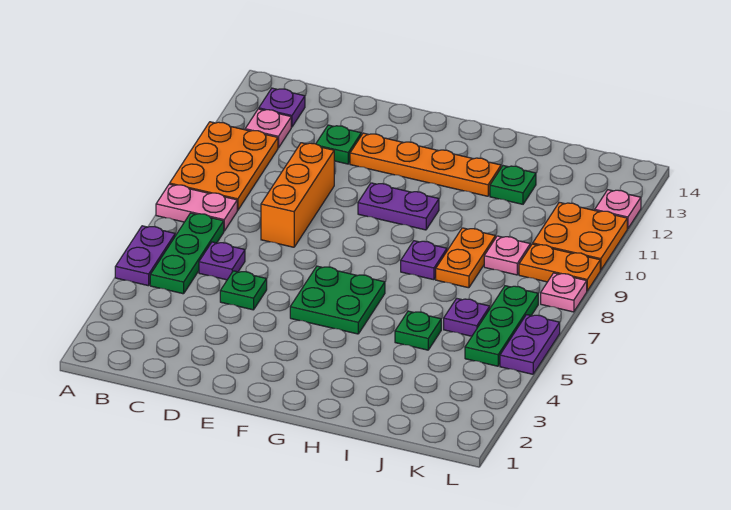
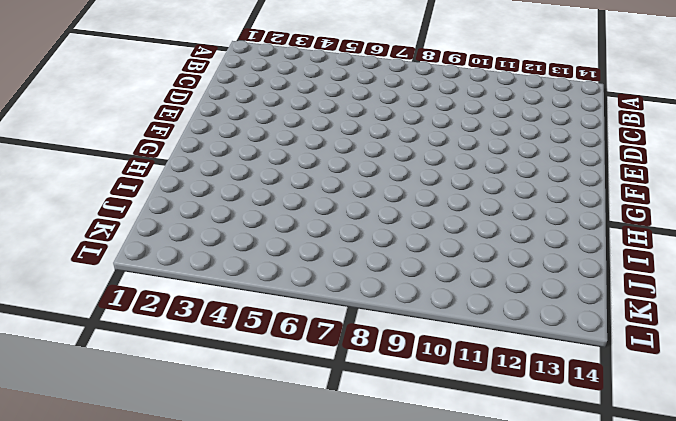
none -> purple plate A5:A6 level 1
none -> pink plate A8:B8 level 1
none -> orange plate A9:B11 level 1

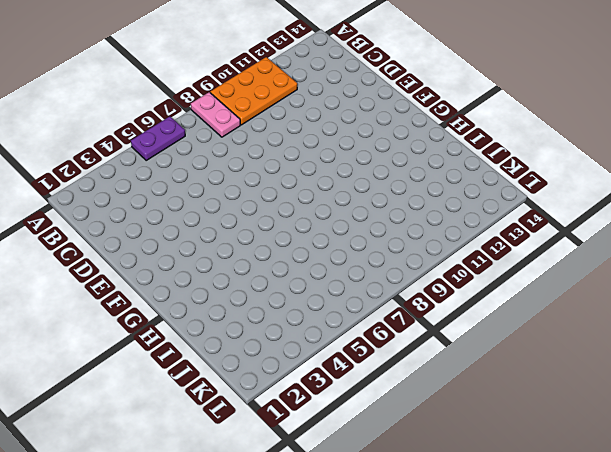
none -> green plate B5:B7 level 1
none -> pink plate B12 level 1
none -> purple plate B13 level 1

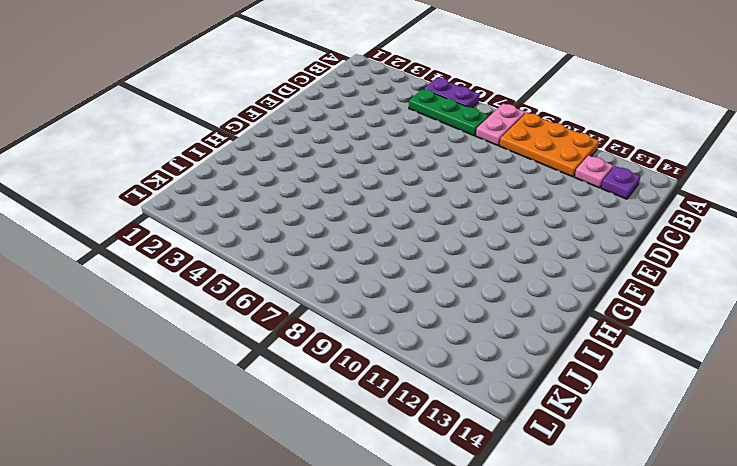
none -> purple plate C6 level 1
none -> green plate D5 level 1
none -> orange brick D8:D10 level 1

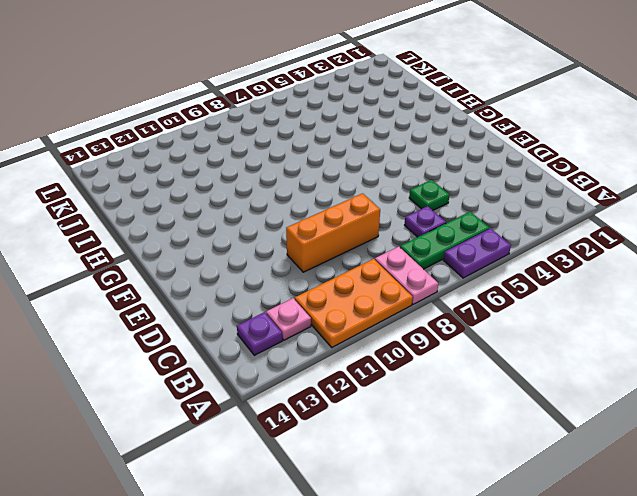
none -> green plate D12 level 1
none -> orange plate E12:H12 level 1
none -> green plate F5:G6 level 1

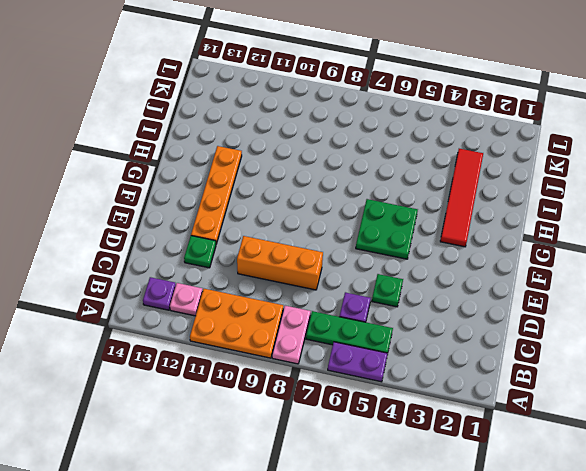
red tile G3:J3 level 1 -> none
none -> purple plate F10:G10 level 1
none -> purple plate H8 level 1
none -> green plate I5 level 1

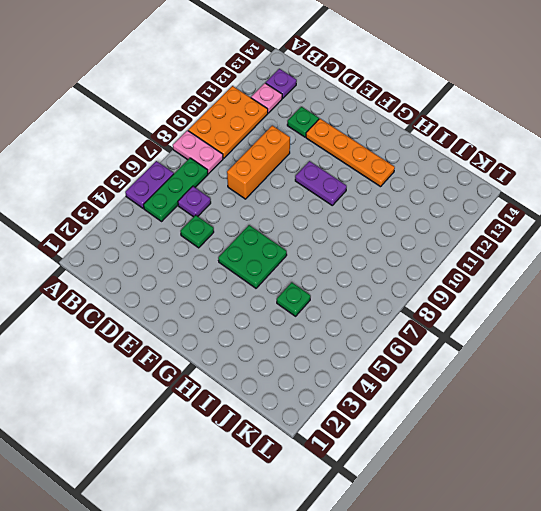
none -> purple plate H8 level 1
none -> orange plate I8:I9 level 1
none -> green plate I12 level 1

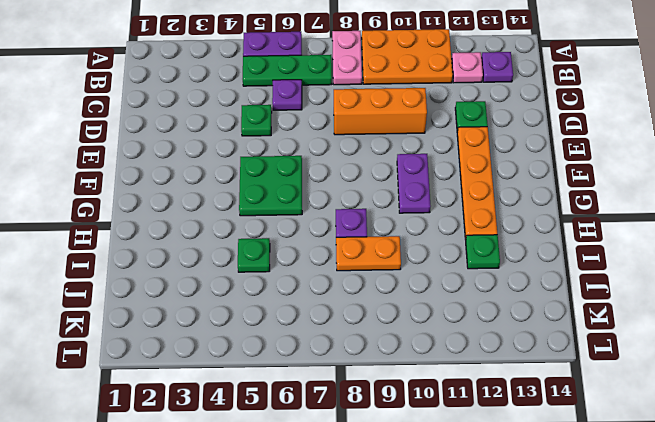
none -> purple plate J6 level 1
none -> pink plate J9 level 1
none -> green plate K5:K7 level 1

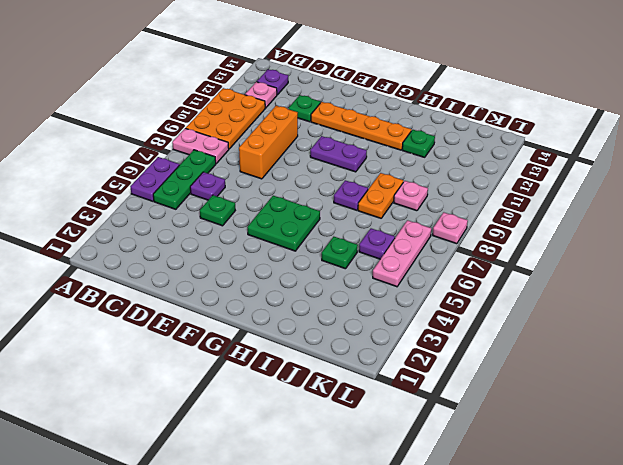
pink plate K5:K7 level 1 -> green plate K5:K7 level 1
none -> orange plate K9:L9 level 1
none -> orange plate K10:L11 level 1
none -> purple plate L5:L6 level 1

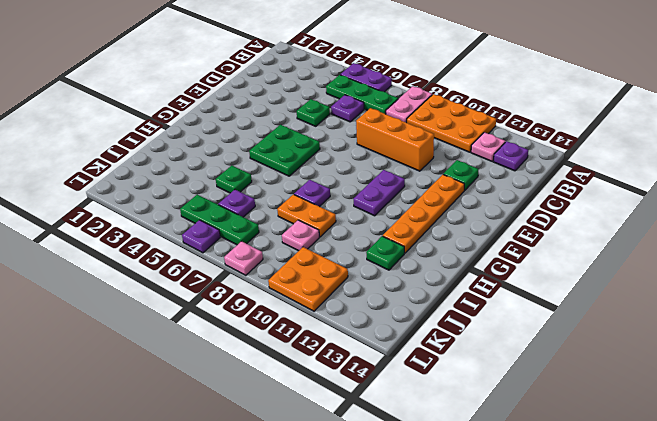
purple plate L6 level 1 -> purple plate L5:L6 level 1
none -> orange plate K9:L9 level 1
none -> pink plate L12 level 1

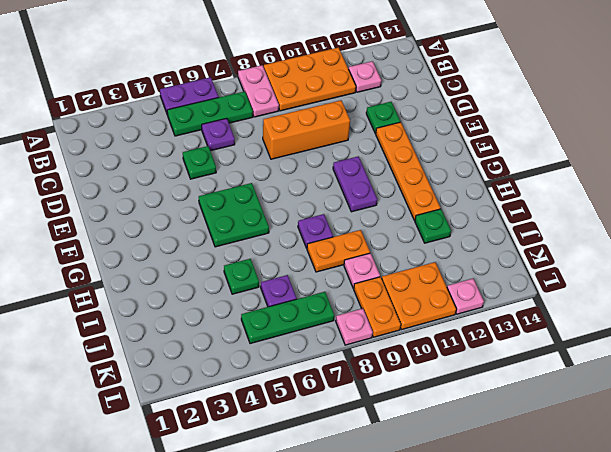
none -> purple plate B13 level 1
none -> purple plate L5:L6 level 1

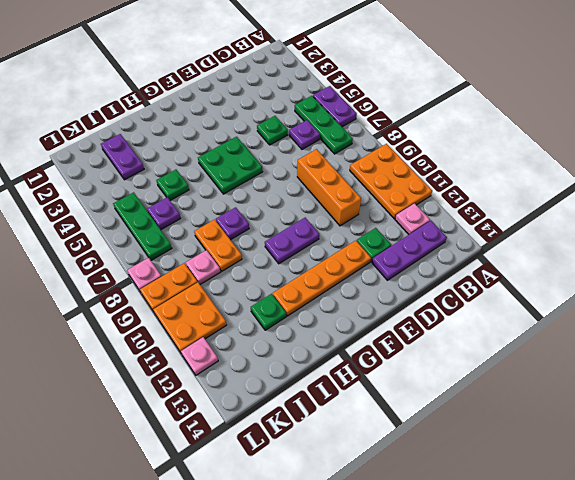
purple plate B13:D13 level 1 -> purple plate B13 level 1
purple plate J2:J3 level 1 -> purple plate L5:L6 level 1
none -> pink plate A8:B8 level 1

